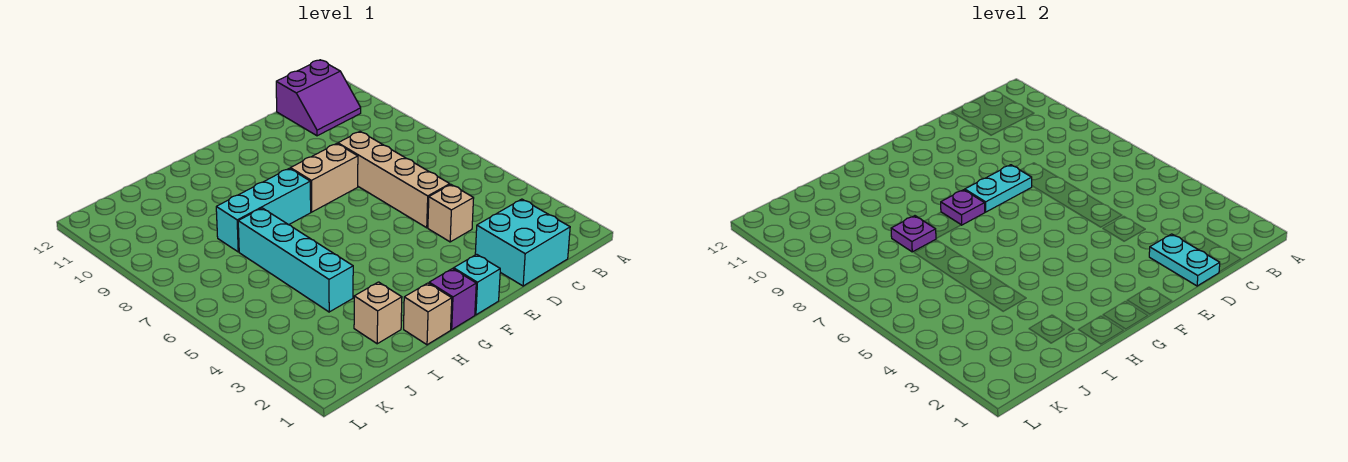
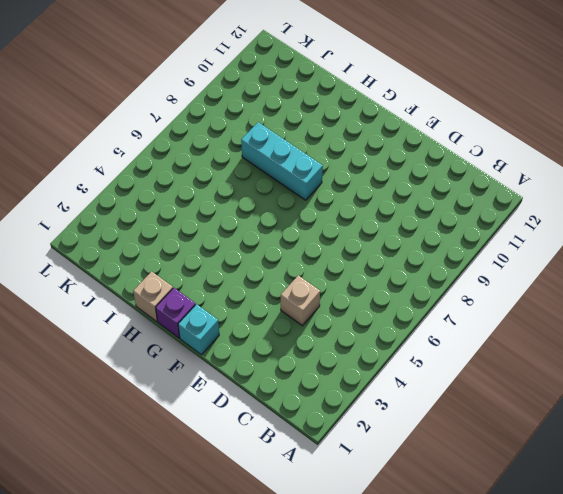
none -> purple slope B11:C12 level 1 top 12
none -> cyan brick C1:D2 level 1
none -> tan brick D5:D8 level 1

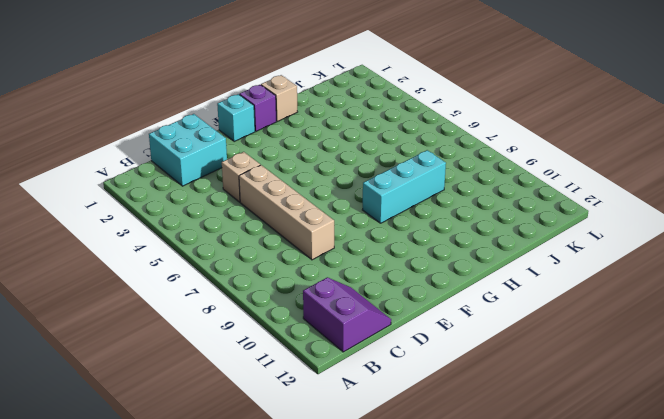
purple slope B11:C12 level 1 top B -> purple slope B11:C12 level 1 top 12
none -> tan brick E8:F8 level 1
none -> tan brick I2 level 1
none -> cyan brick I4:I7 level 1

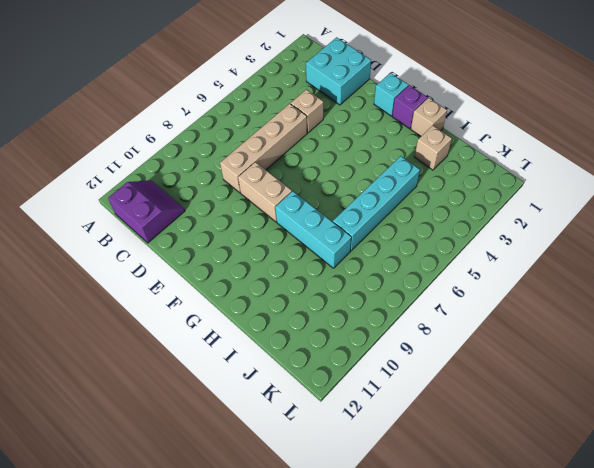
none -> cyan plate D1:D2 level 2
none -> cyan plate E8:F8 level 2
none -> purple plate G8 level 2

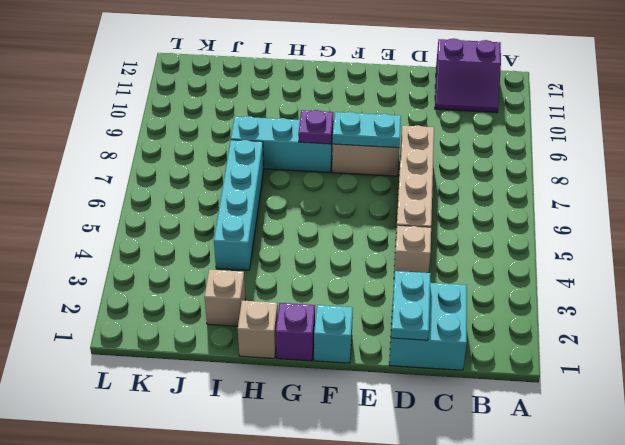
none -> purple plate I8 level 2

